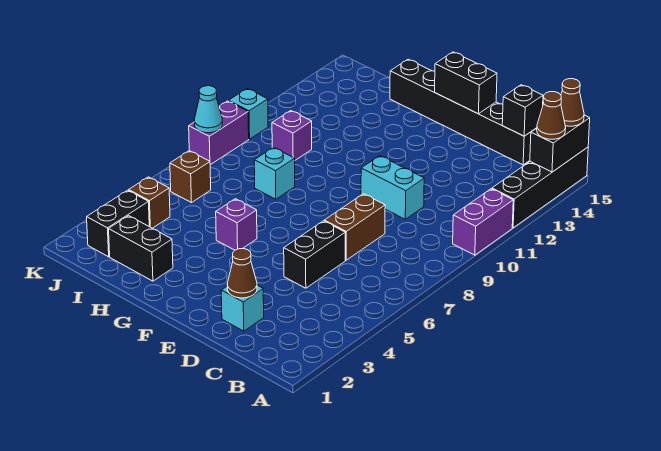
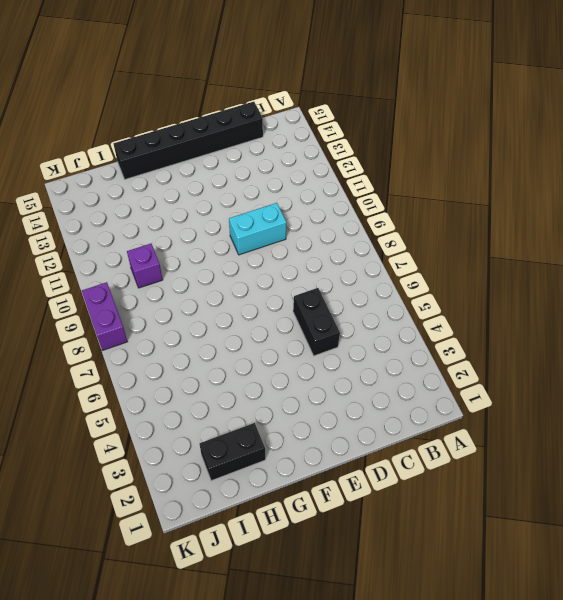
none -> purple brick A10:A11 level 1
none -> black brick A12:A15 level 1
none -> cyan brick D2 level 1

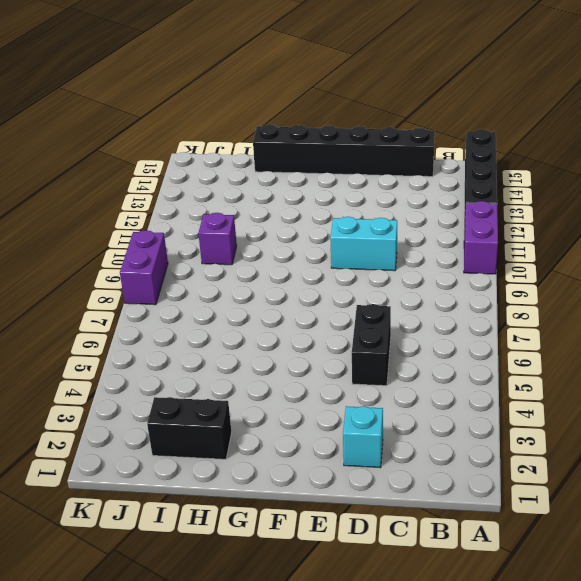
none -> brown brick D7:D8 level 1
none -> purple brick G5 level 1
none -> cyan brick H8 level 1

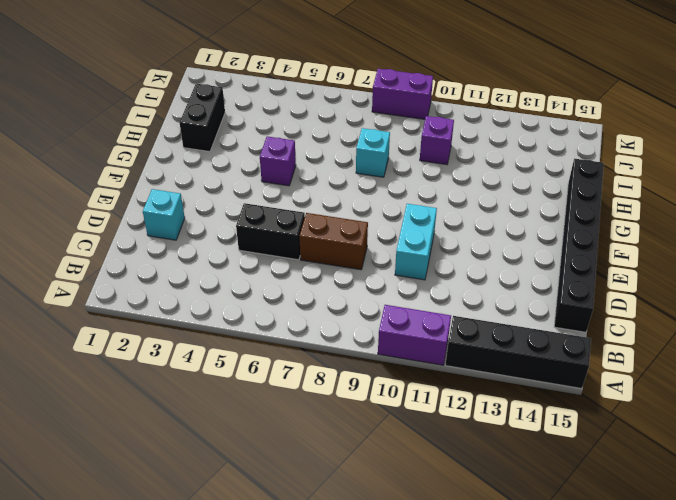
none -> black brick J2:J3 level 1
none -> brown brick J4 level 1
none -> brown brick J6 level 1

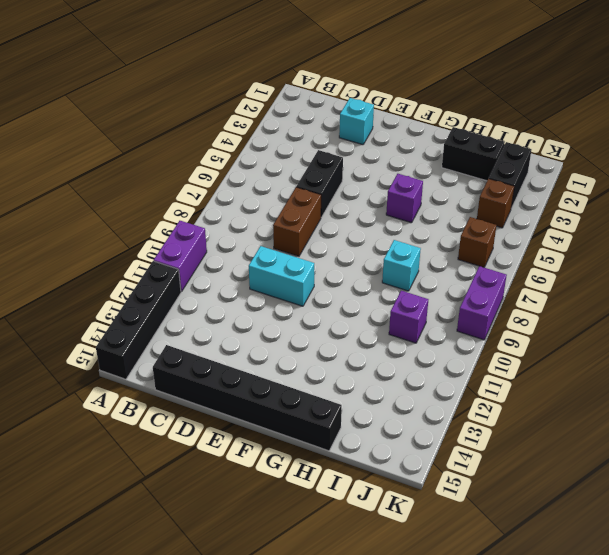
none -> cyan brick K10 level 1
none -> black brick A14:A15 level 2
none -> black brick C15 level 2

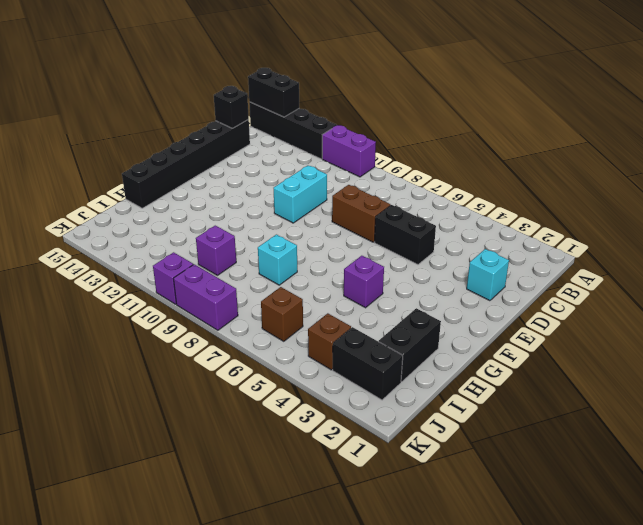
purple brick K10 level 1 -> cyan brick K10 level 1
none -> brown cone D2 level 2
none -> black brick E15:F15 level 2
none -> cyan cone K8 level 2

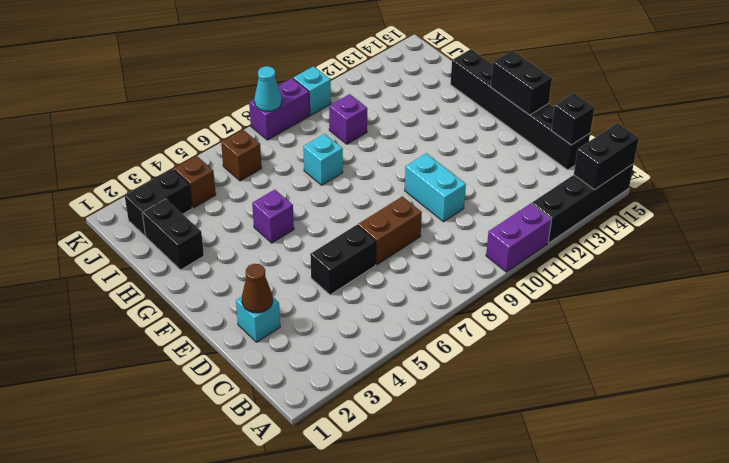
none -> brown cone A14 level 3
none -> brown cone A15 level 3

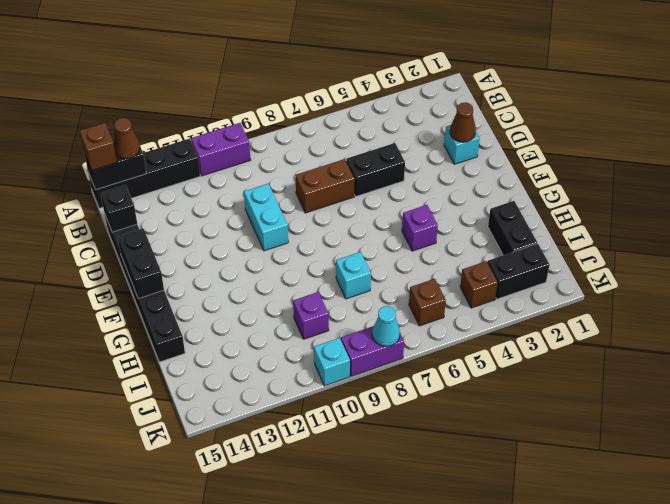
brown brick A15 level 3 -> brown cone A15 level 3

